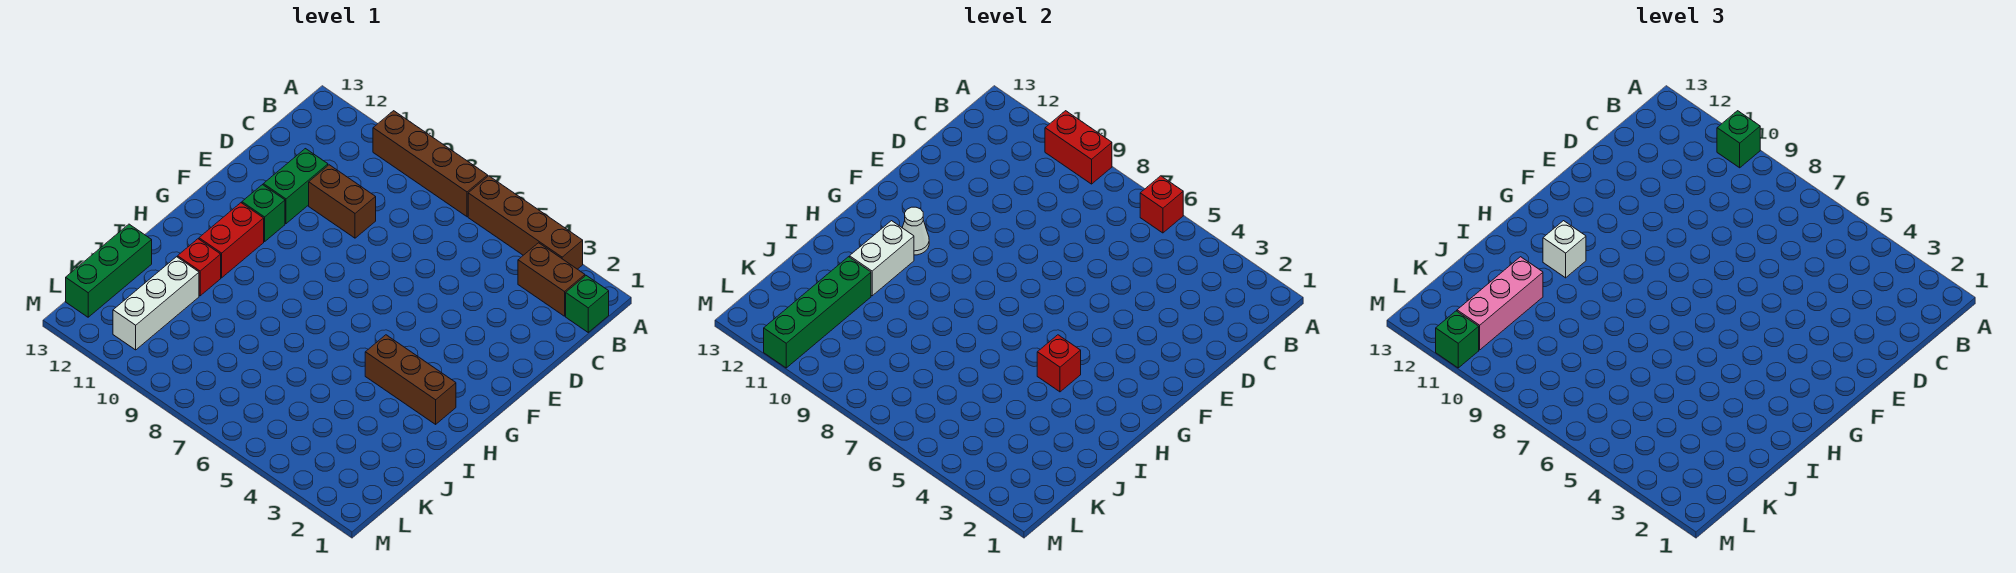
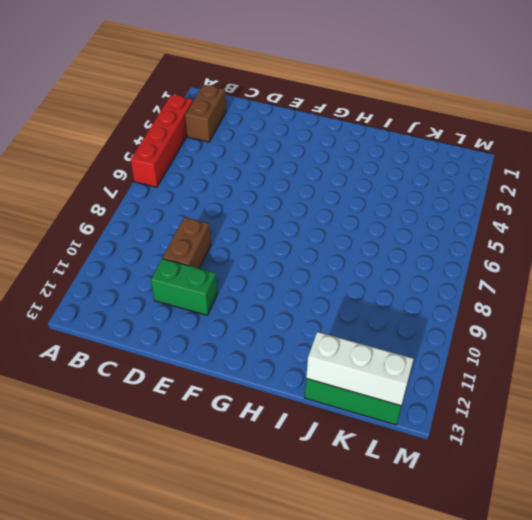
red brick A3:A6 level 1 -> brown brick A3:A6 level 1
white brick J13:L13 level 2 -> white brick J11:L11 level 1
none -> brown brick A7:A10 level 1
none -> green brick B1 level 1
none -> green brick F11 level 1

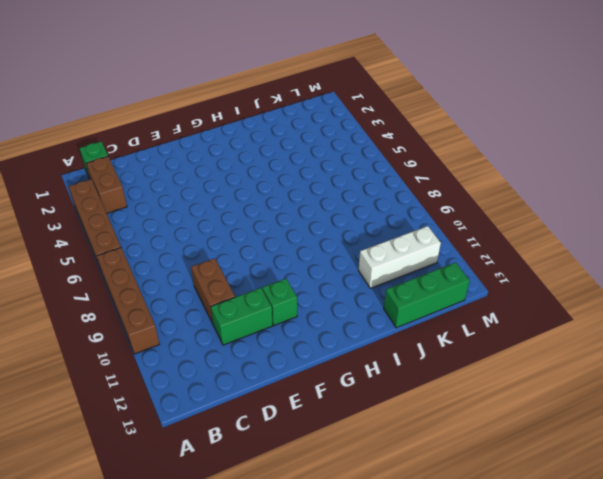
none -> red brick G11:H11 level 1
none -> brown brick H2:H4 level 1
none -> red brick I11 level 1

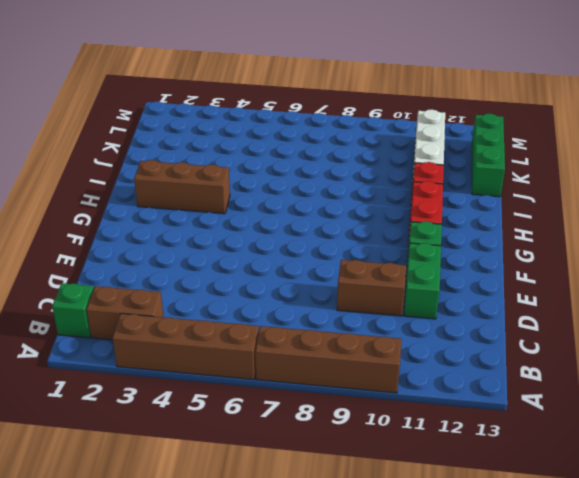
none -> red brick A6 level 2
none -> red brick A9:A10 level 2
none -> white cone G11 level 2

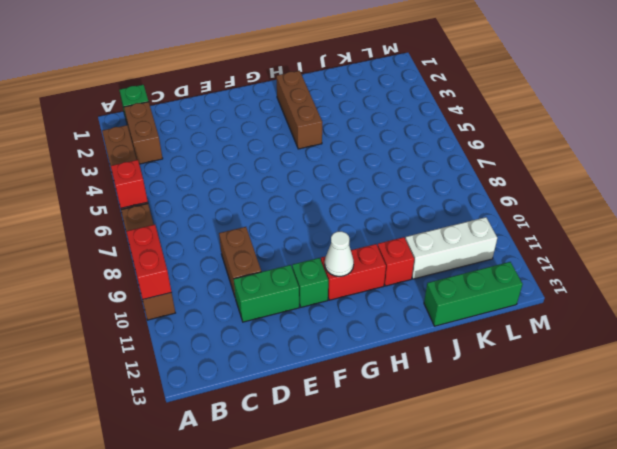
none -> red brick H4 level 2
none -> white brick H11:I11 level 2
none -> green brick J11:M11 level 2

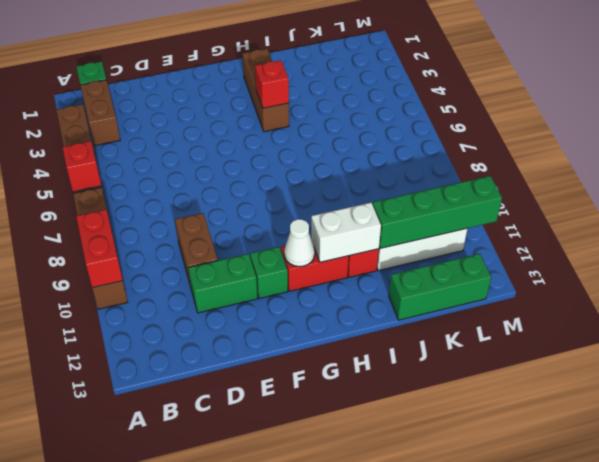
none -> green brick A10 level 3
none -> white brick H11 level 3
none -> pink brick J11:L11 level 3

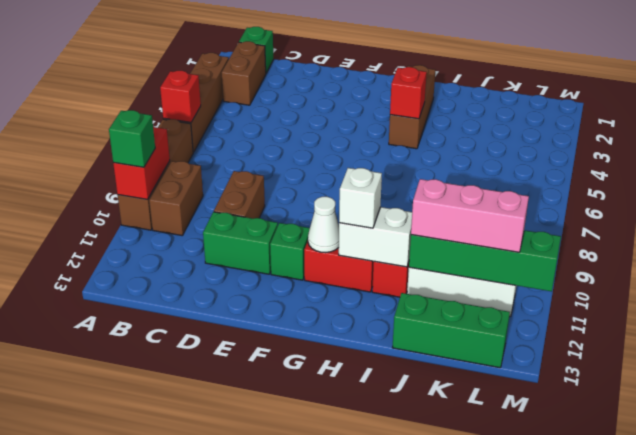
brown brick B9:B10 level 1 -> none
none -> green brick M11 level 3

